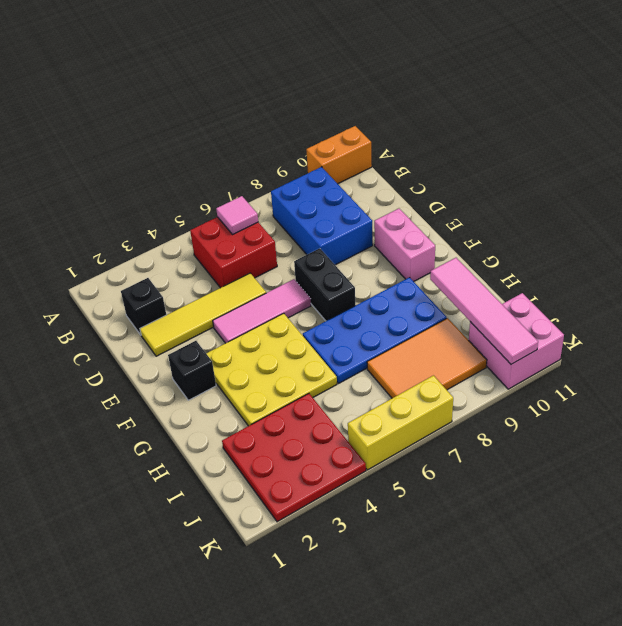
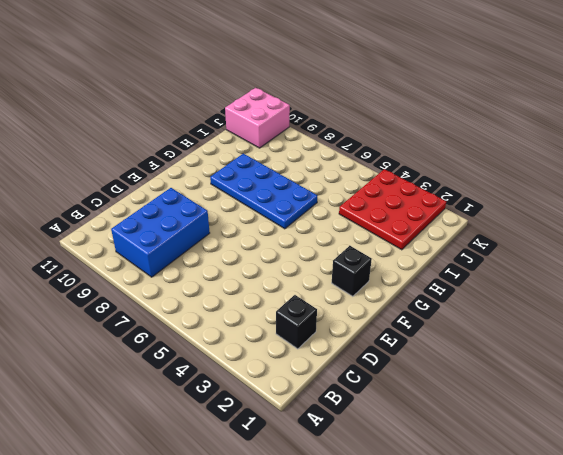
none -> orange brick A10:A11 level 1
none -> red brick B5:C6 level 1
none -> yellow tile D2:D5 level 1

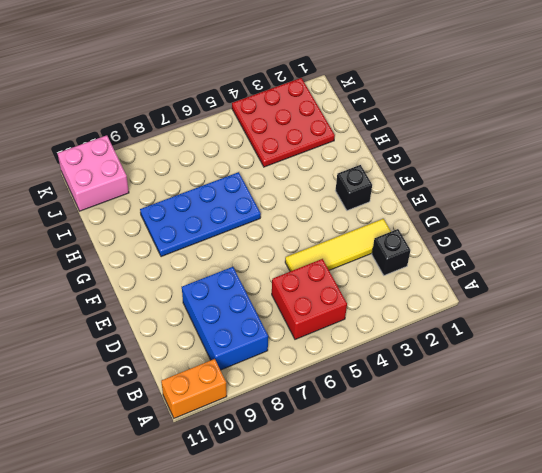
none -> pink tile E4:E6 level 1
none -> black brick E7:F7 level 1
none -> pink brick E10:F10 level 1

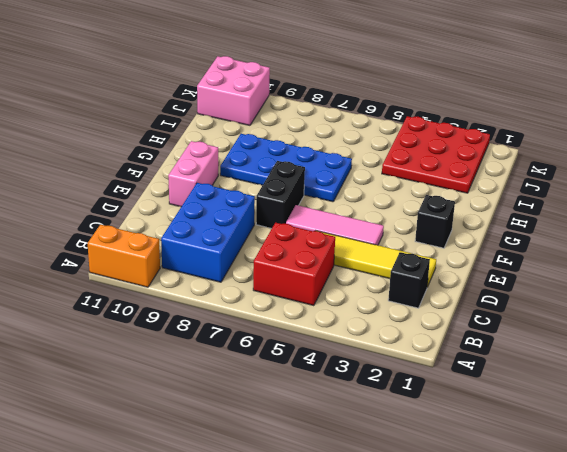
none -> yellow plate F3:H5 level 1
none -> orange tile I7:J9 level 1
none -> yellow brick K5:K7 level 1

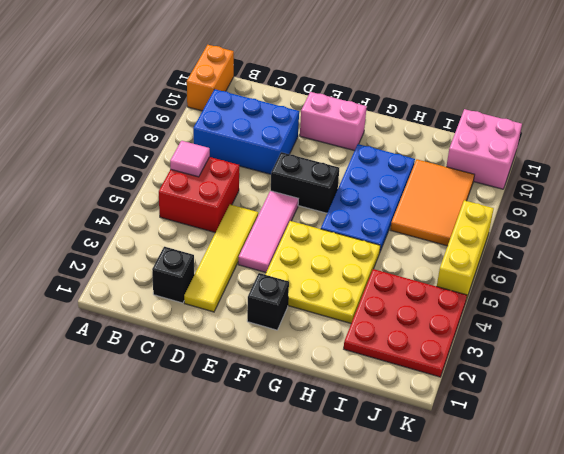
none -> pink tile H10:K10 level 2

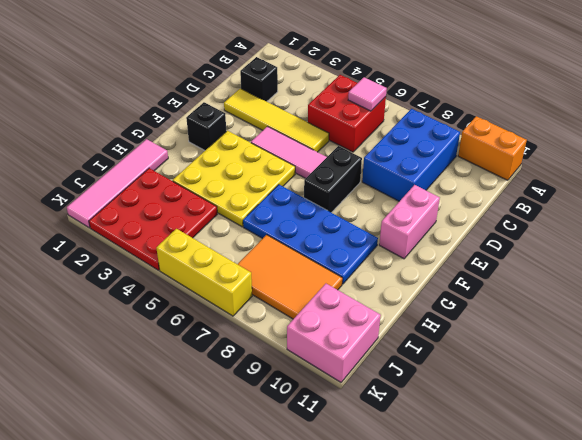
pink tile H1:K1 level 1 -> pink tile H10:K10 level 2

